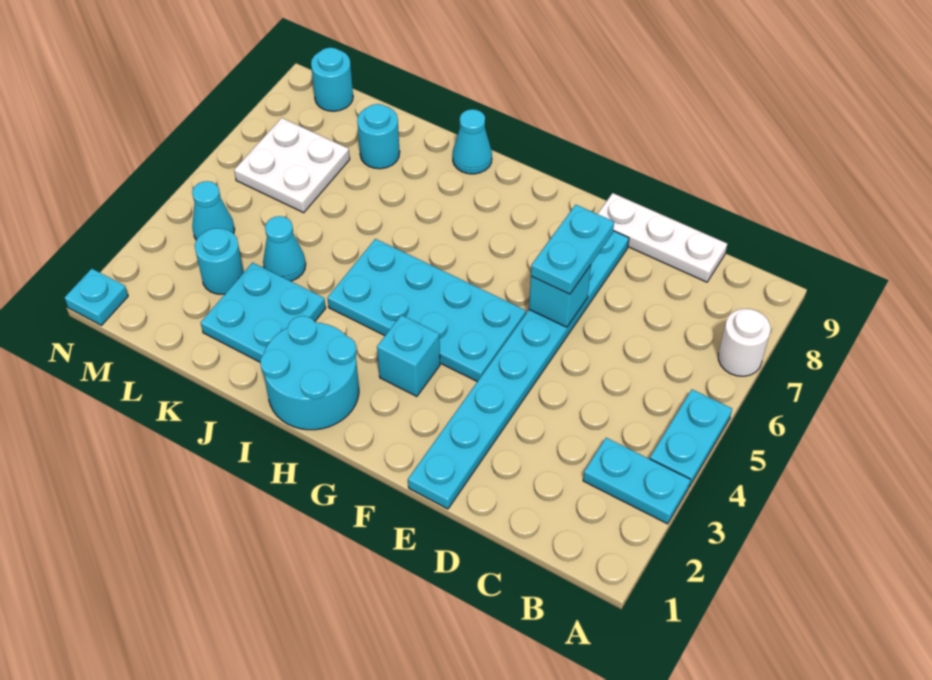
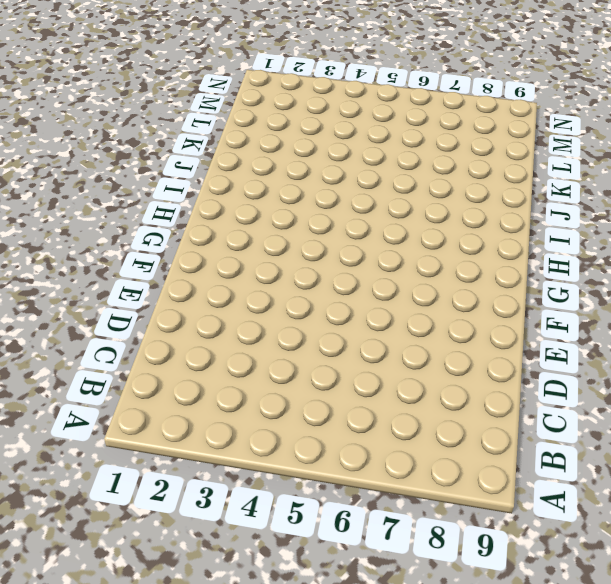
none -> cyan plate A3:B3 level 1
none -> cyan plate A4:A5 level 1
none -> white round brick A7 level 1

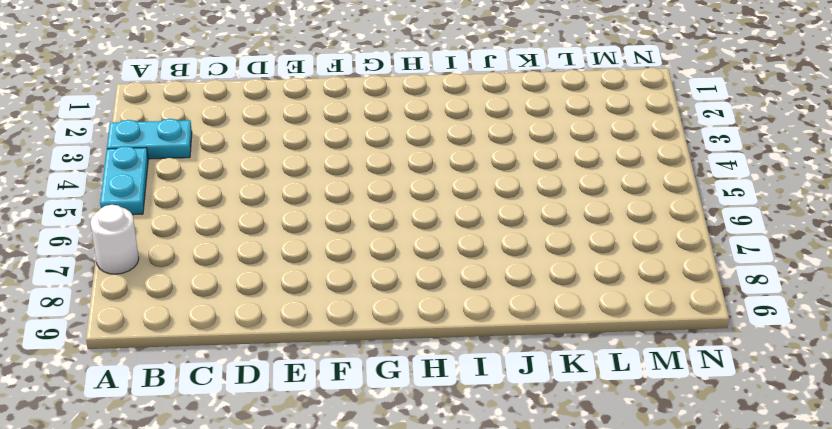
none -> white plate C9:E9 level 1
none -> cyan plate E1:E8 level 1
none -> cyan plate F4:I5 level 1

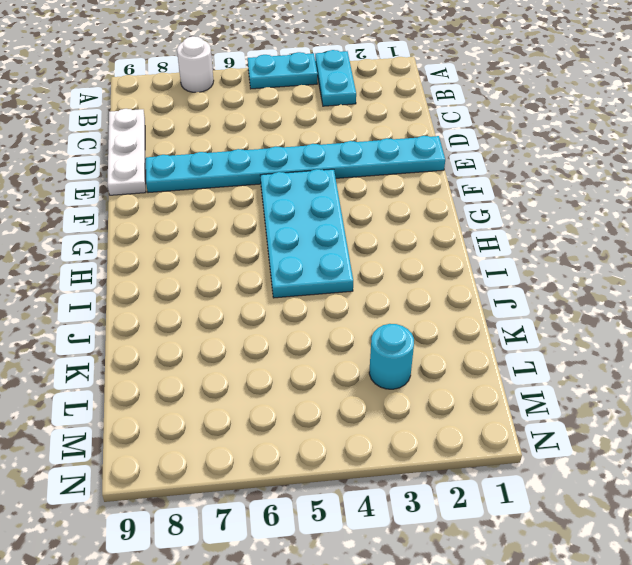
none -> cyan brick G3 level 1
none -> cyan round brick H1:I2 level 1
none -> cyan cone I9 level 1

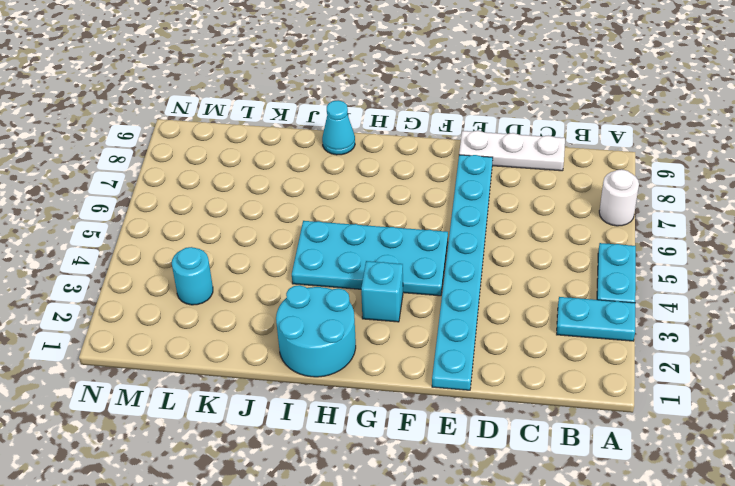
none -> cyan plate J2:K3 level 1
none -> cyan cone K4 level 1
none -> cyan round brick K8 level 1

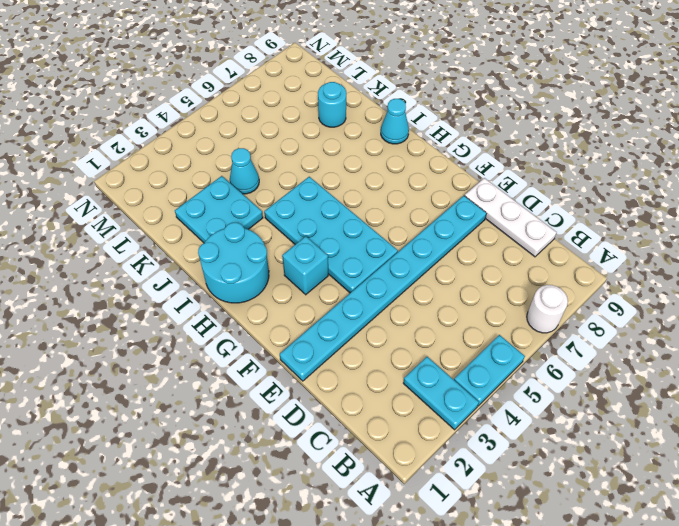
none -> cyan round brick L3 level 1
none -> white plate L6:M7 level 1
none -> cyan cone M4 level 1

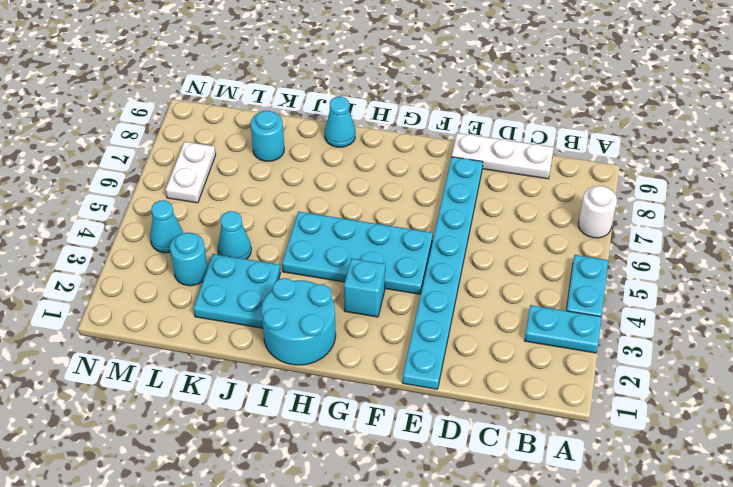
white plate M6:M7 level 1 -> white plate L6:M7 level 1
none -> cyan round brick M9 level 1
none -> cyan plate N1 level 1
none -> cyan brick E6 level 2

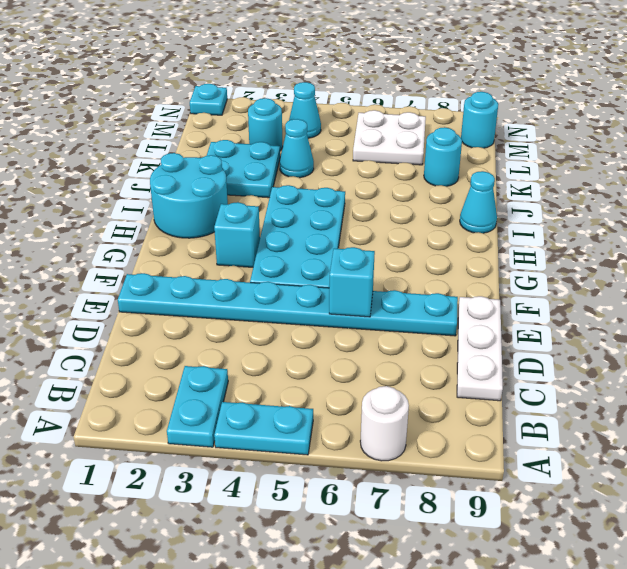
none -> cyan plate E6:E7 level 3

